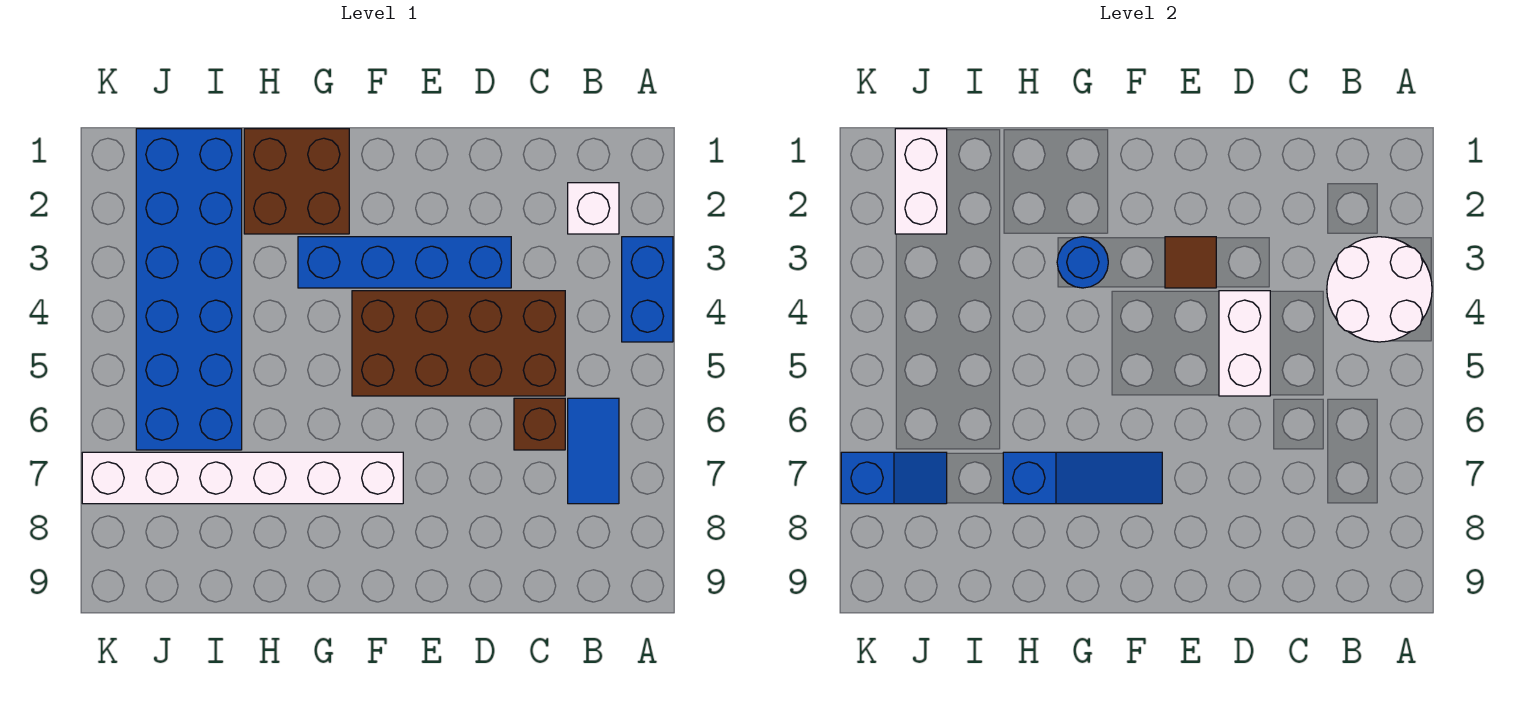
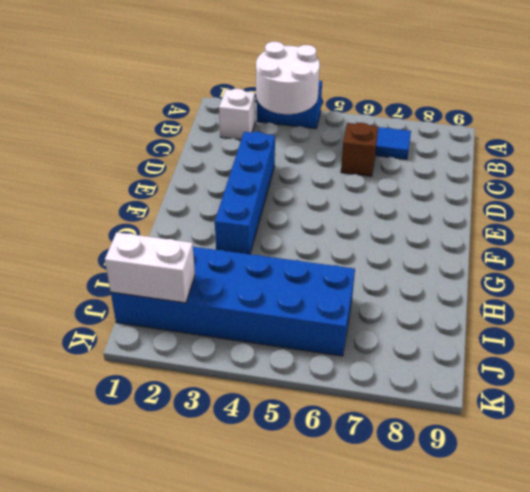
none -> brown brick C4:F5 level 1
none -> white brick F7:K7 level 1
none -> brown brick G1:H2 level 1

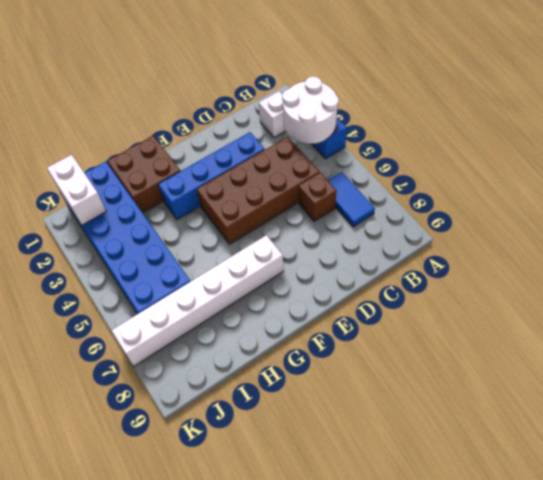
none -> white brick D4:D5 level 2
none -> brown tile E3 level 2
none -> blue slope F7:H7 level 2 top H

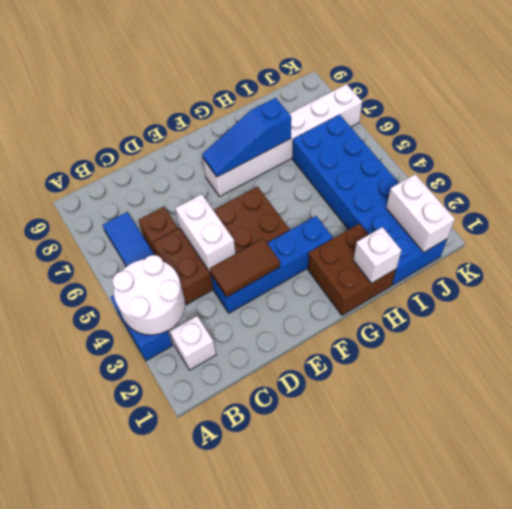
brown tile D3:E3 level 2 -> brown tile E3 level 2
white brick H1 level 2 -> none
none -> blue round brick G3 level 2
none -> blue slope J7:K7 level 2 top K

